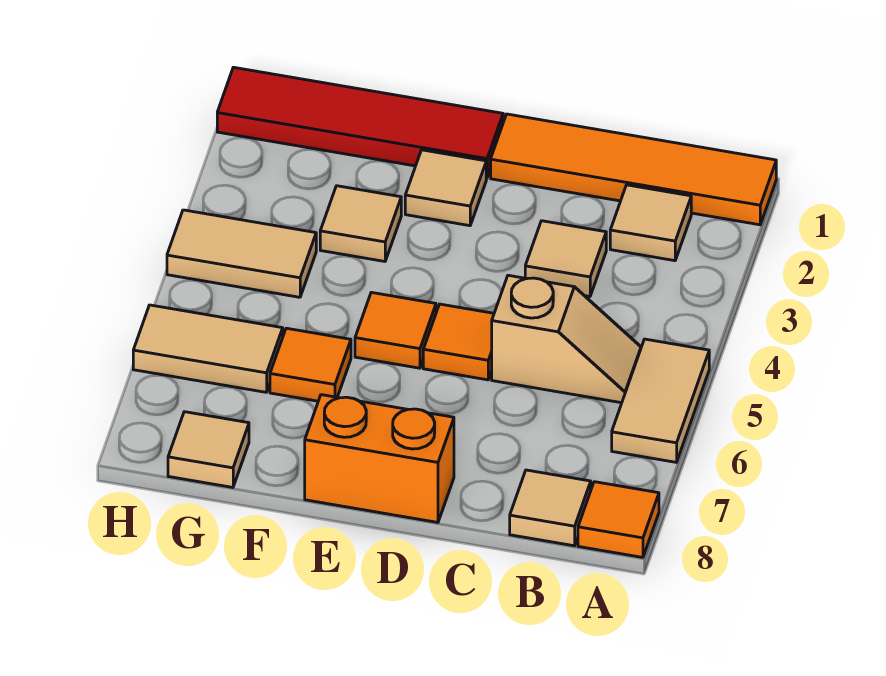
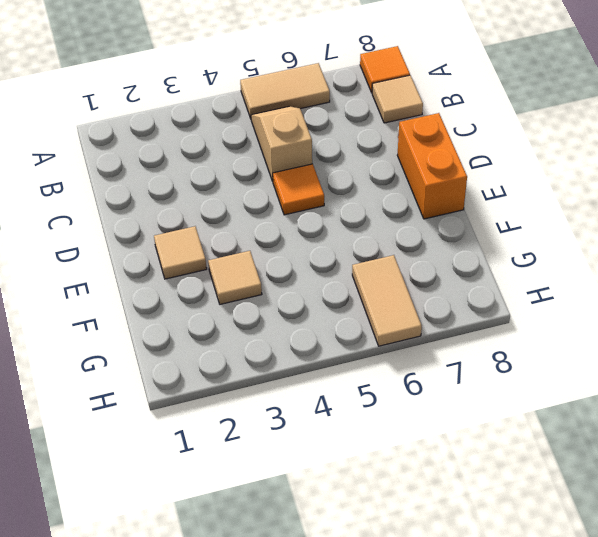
none -> orange tile A1:D1 level 1
none -> tan tile B2 level 1
none -> tan tile C3 level 1

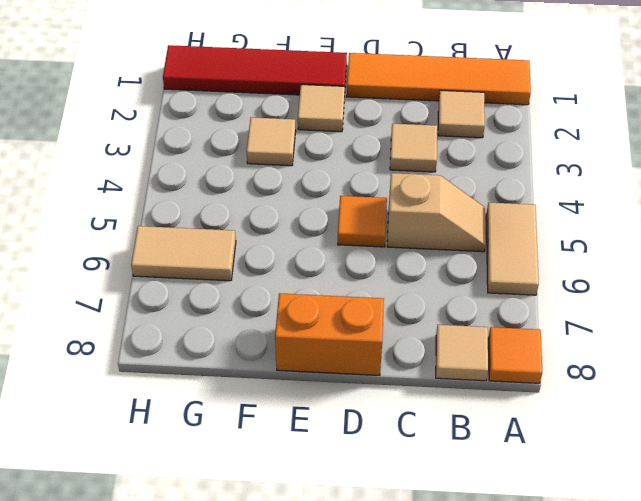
none -> orange tile E5 level 1
none -> orange tile F6 level 1
none -> tan tile G4:H4 level 1

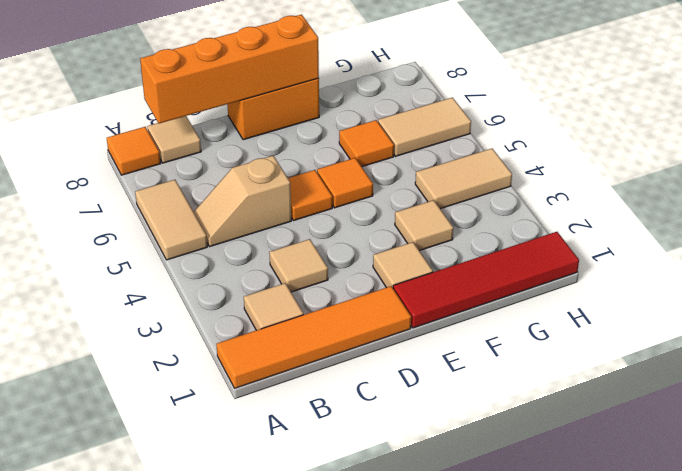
orange brick B8:E8 level 2 -> none
none -> tan tile G8 level 1

